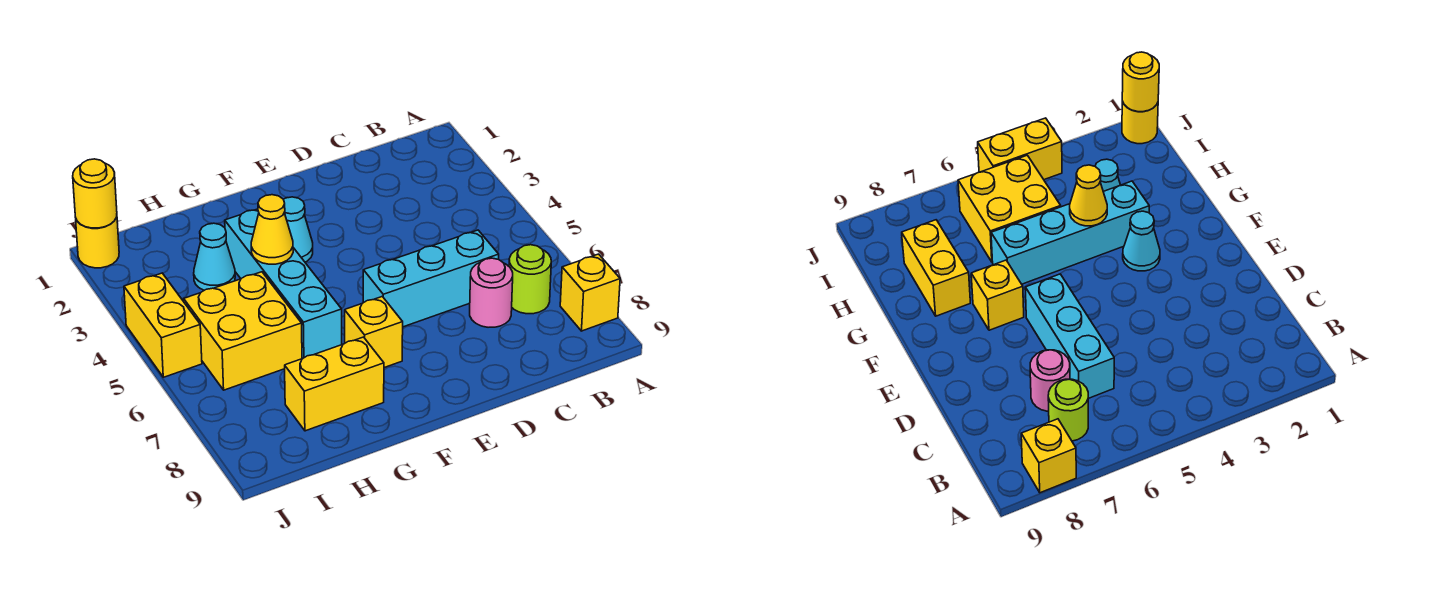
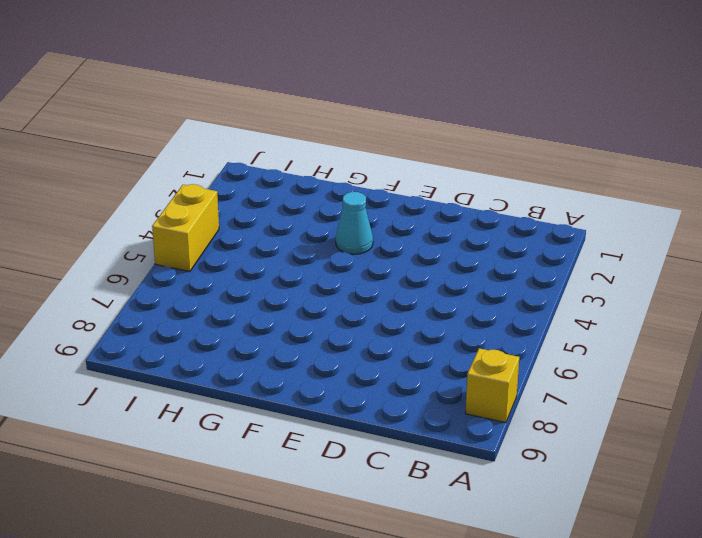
none -> lime round brick B7 level 1
none -> cyan brick C6:E6 level 1
none -> pink round brick C7 level 1

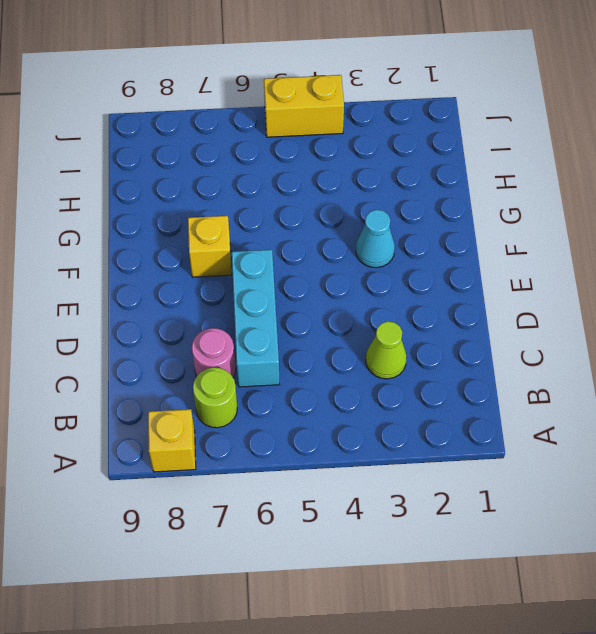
lime cone C3 level 1 -> none
none -> cyan brick G3:G6 level 1
none -> yellow brick G8:H8 level 1
none -> cyan cone H3 level 1

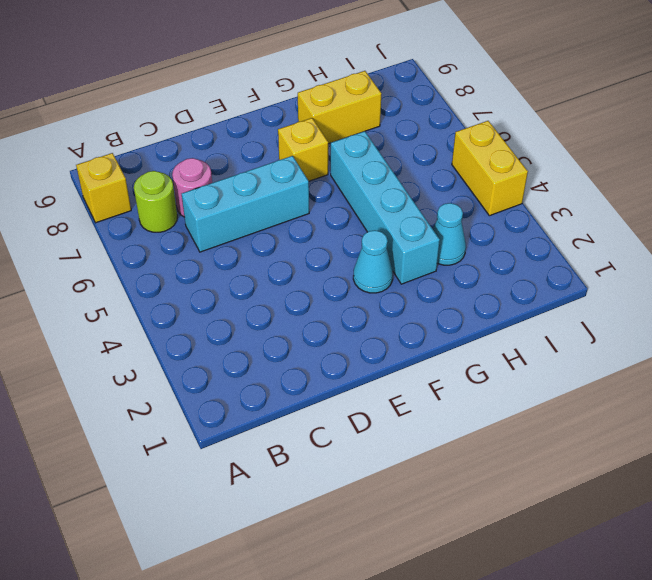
none -> yellow brick H5:I6 level 1
none -> yellow round brick J1 level 1
none -> yellow cone G4 level 2

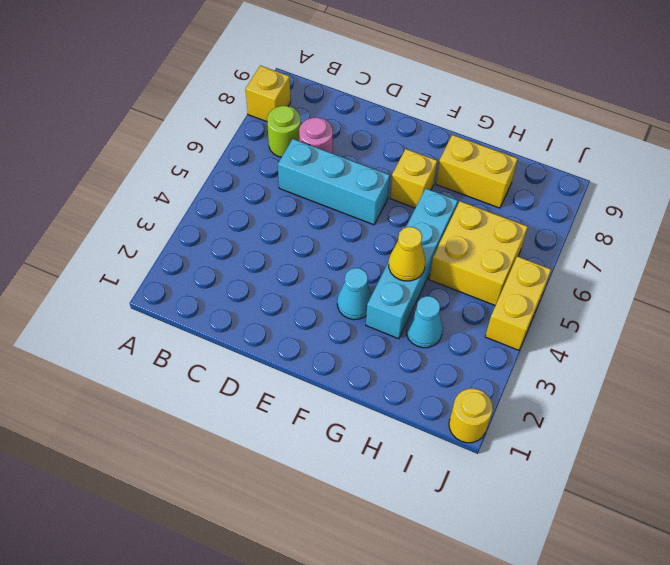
none -> yellow round brick J1 level 2

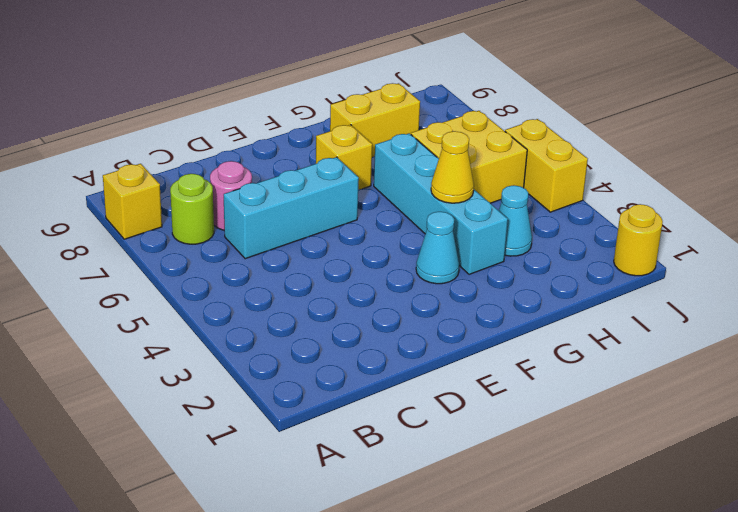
none -> yellow round brick J1 level 2

